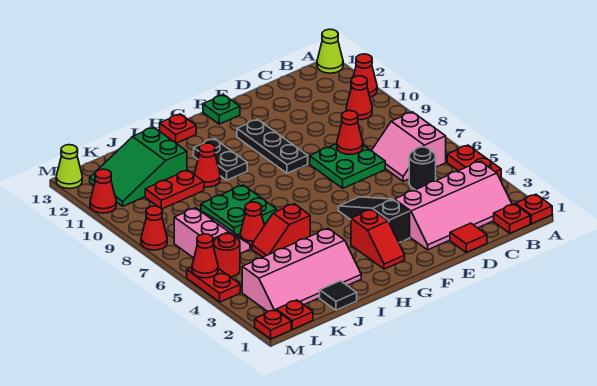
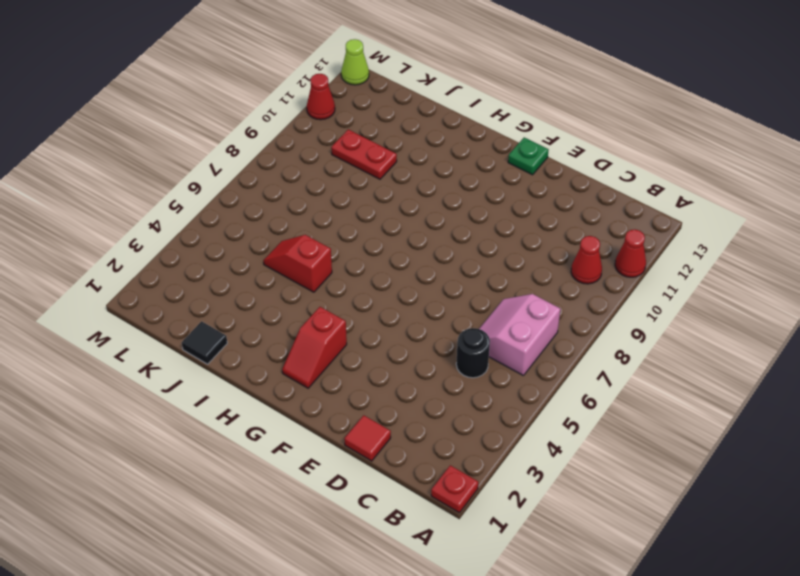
none -> red plate A4:A5 level 1
none -> lime cone A13 level 1
none -> red plate B1 level 1
none -> pink slope B2:E3 level 1 top 3

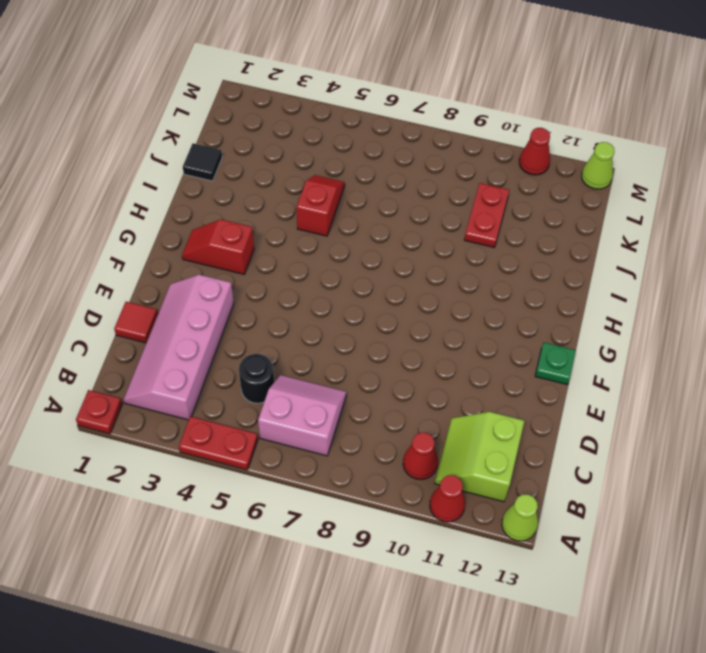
lime slope B11:C12 level 1 top 12 -> none
none -> red plate B1 level 1
none -> green plate D7:E8 level 1
none -> black slope F3:F5 level 1 top 3
none -> black plate F9:F11 level 1

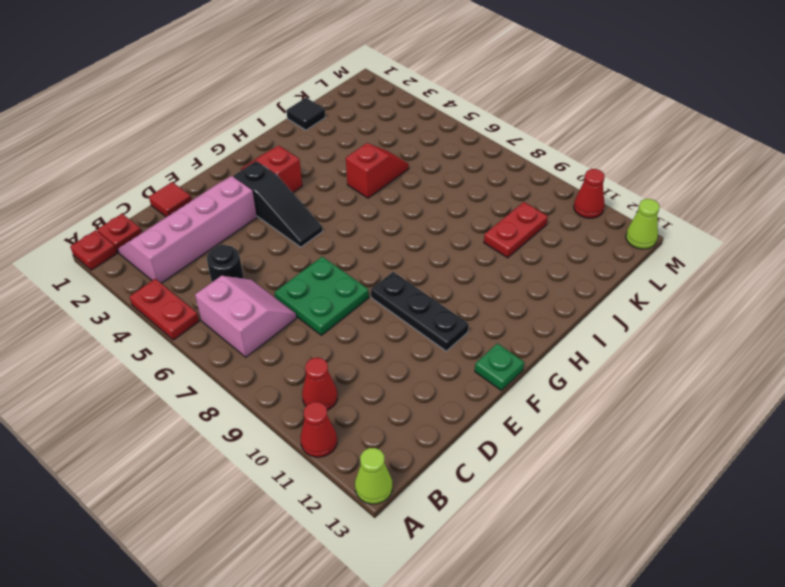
none -> black plate H10:H11 level 1
none -> red plate H13 level 1
none -> pink slope I2:L3 level 1 top 3
none -> green plate I7:J8 level 1

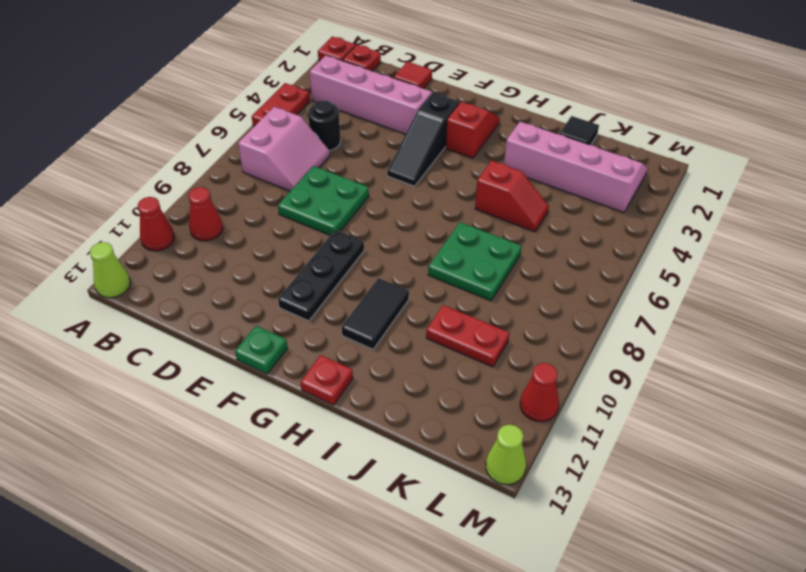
black tile H10:H11 level 1 -> black plate H10:H11 level 1
none -> red cone I10 level 1
none -> red cone J6 level 1
none -> green slope J11:L12 level 1 top J
none -> pink slope K6:L7 level 1 top L

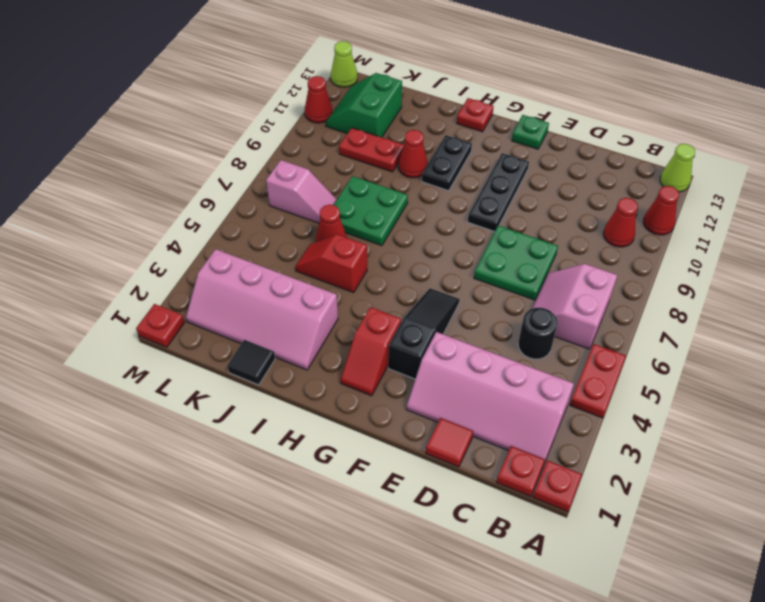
pink slope K7:L7 level 1 top L -> pink slope K6:L7 level 1 top L
green slope K11:L12 level 1 top K -> green slope J11:L12 level 1 top J
none -> red plate L1 level 1
none -> red round brick L5 level 1
none -> red plate M4:M5 level 1
none -> red cone M8 level 1

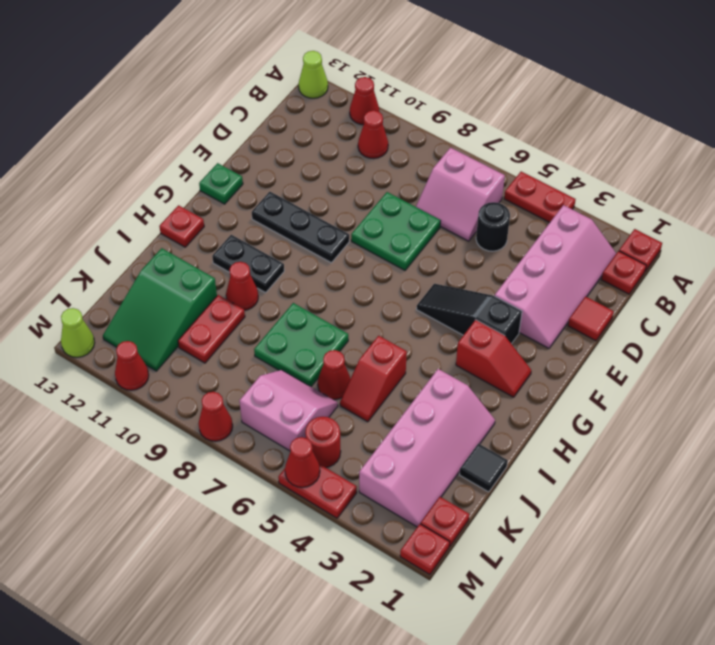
none -> red cone D8 level 2

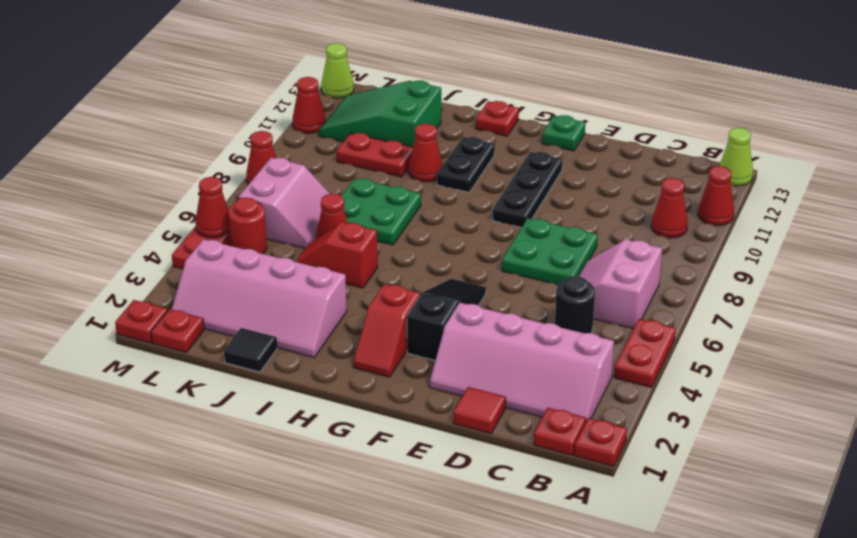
none -> red cone D8 level 2

